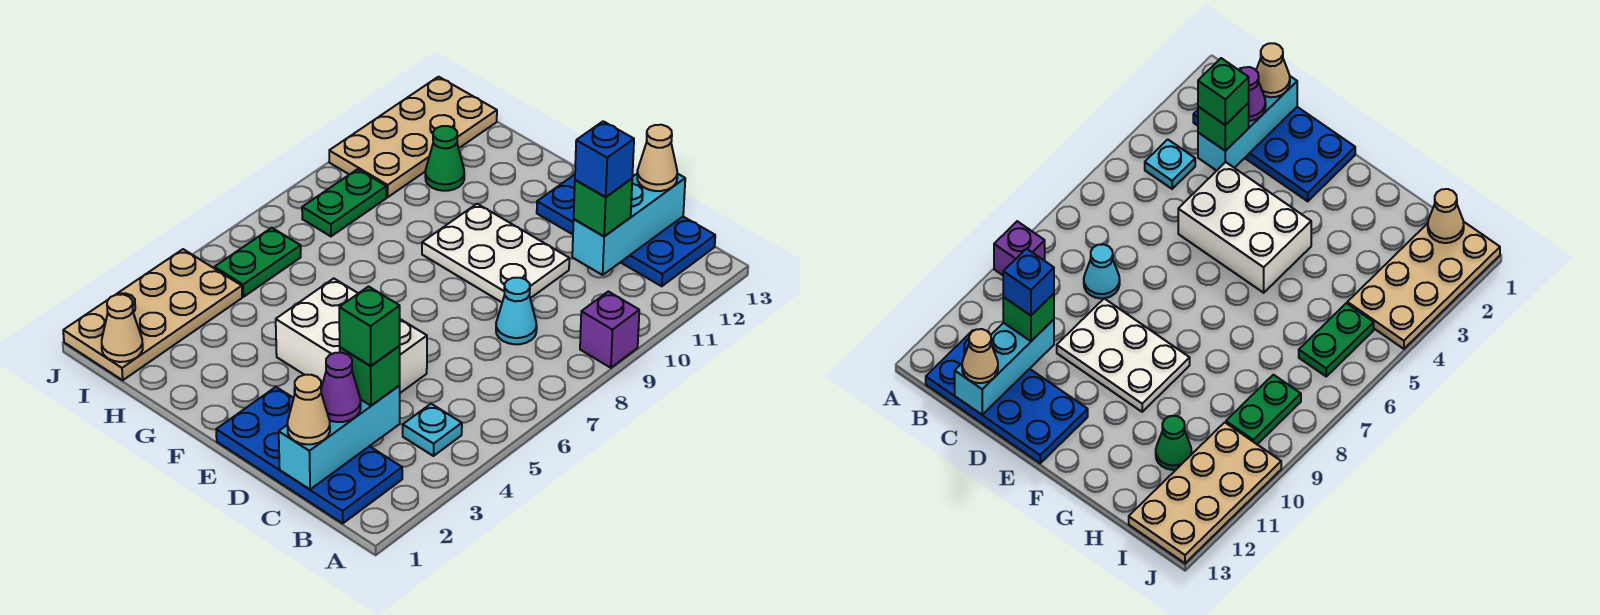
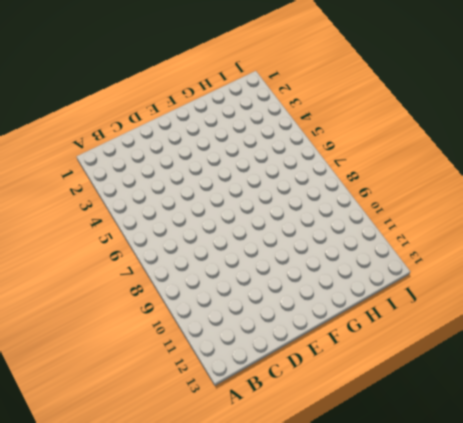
none -> purple brick A9 level 1
none -> blue plate B1:E2 level 1
none -> cyan plate B4 level 1

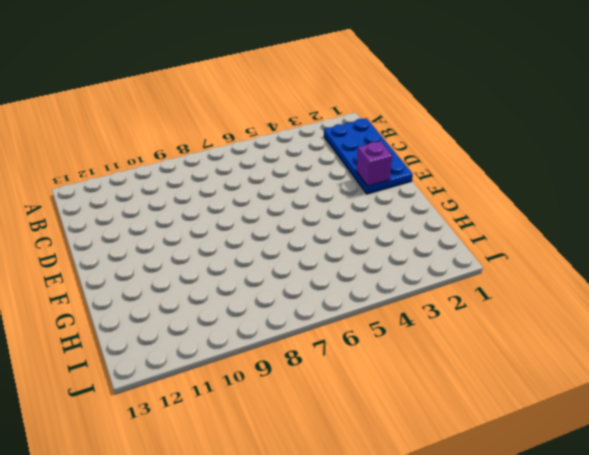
purple brick E2 level 2 -> purple brick A9 level 1
none -> cyan plate B4 level 1
none -> blue plate B12:E13 level 1
none -> cyan cone C8 level 1

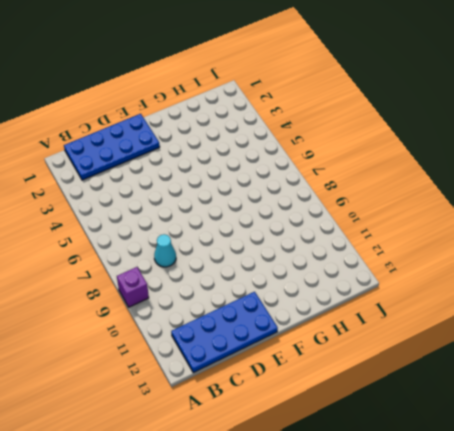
none -> cyan plate B4 level 1
none -> white brick D4:F5 level 1
none -> white plate D9:F10 level 1

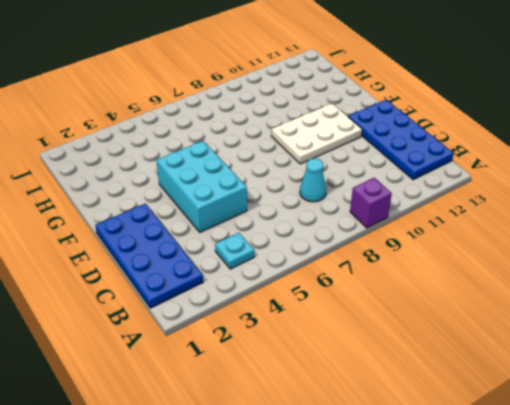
cyan brick D4:F5 level 1 -> white brick D4:F5 level 1
white plate E9:F11 level 1 -> white plate D9:F10 level 1
none -> green cone H11 level 1
none -> tan plate I1:J4 level 1
none -> green plate I5:I6 level 1

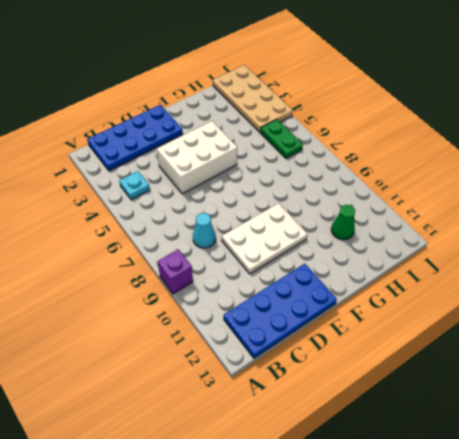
none -> green plate I8:I9 level 1
none -> tan plate I10:J13 level 1
none -> cyan brick C1:C3 level 2

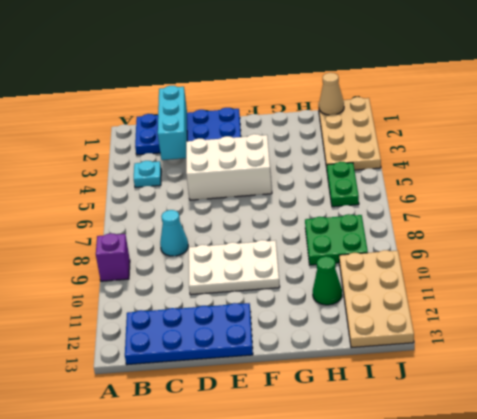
green plate H8:I9 level 1 -> green plate I8:I9 level 1
none -> cyan brick C11:C13 level 2
none -> tan cone C1 level 3
none -> purple cone C2 level 3

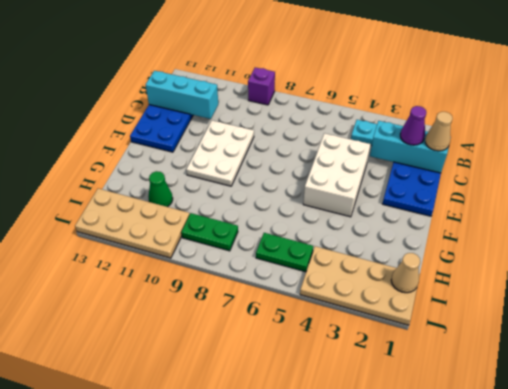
none -> cyan cone C8 level 1
none -> green brick C3 level 3
none -> green brick C11 level 3

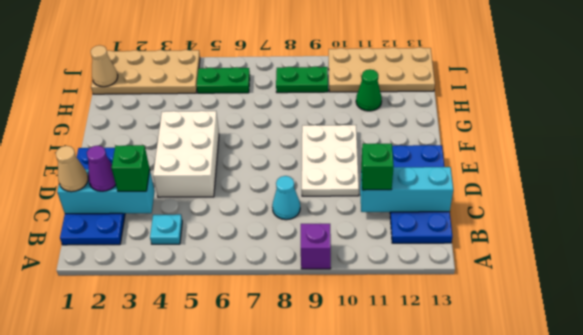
none -> tan cone C13 level 3
none -> green brick C3 level 4
none -> blue brick C11 level 4

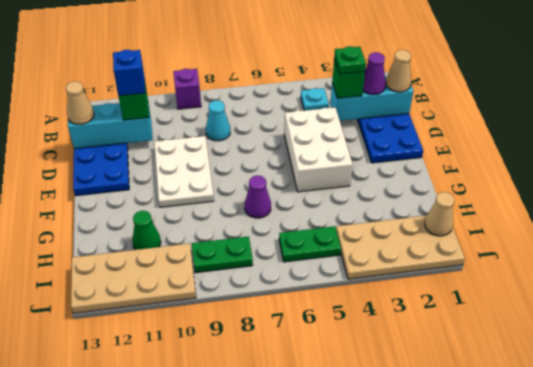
green plate C3 level 4 -> green brick C3 level 4
purple cone G7 level 1 -> none

